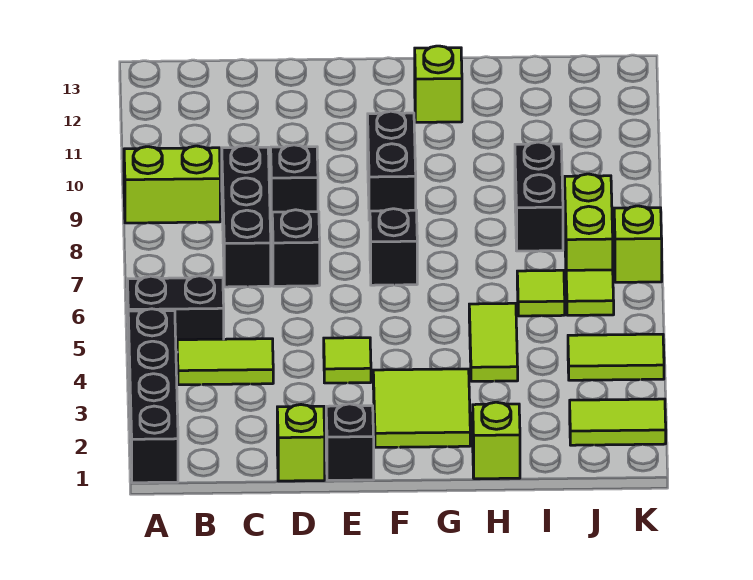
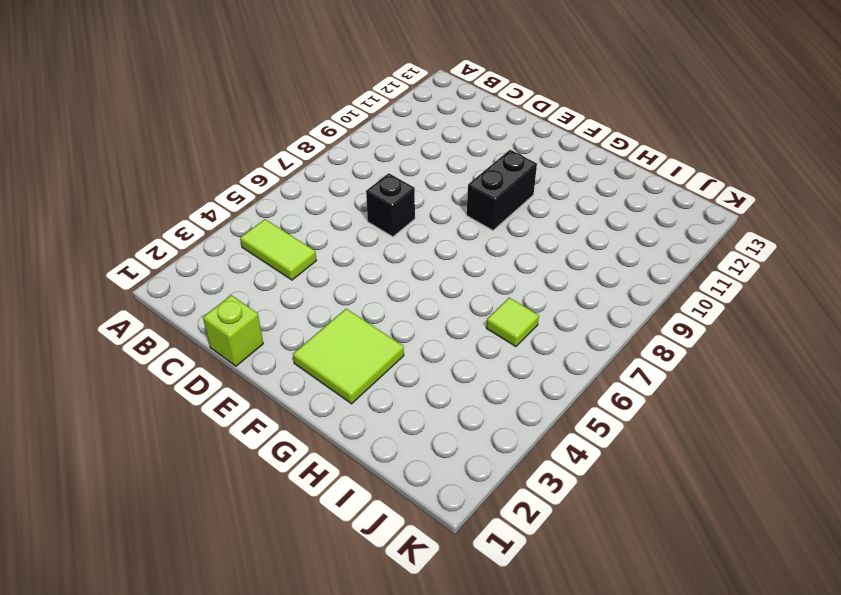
none -> black brick A1:A4 level 1
none -> black brick A5:B5 level 1
none -> lime brick A9:B9 level 1

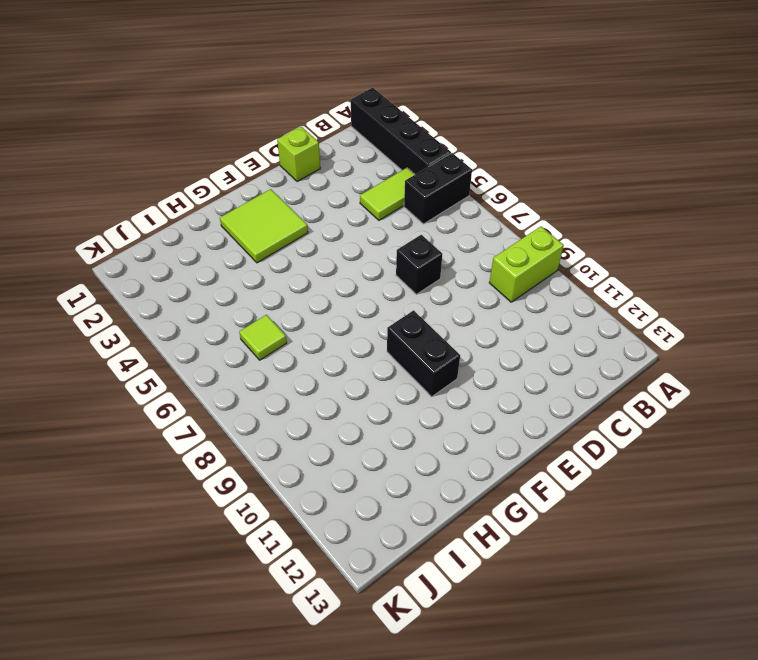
none -> black brick C7:C9 level 1
none -> black brick D9 level 1
none -> black brick E1 level 1

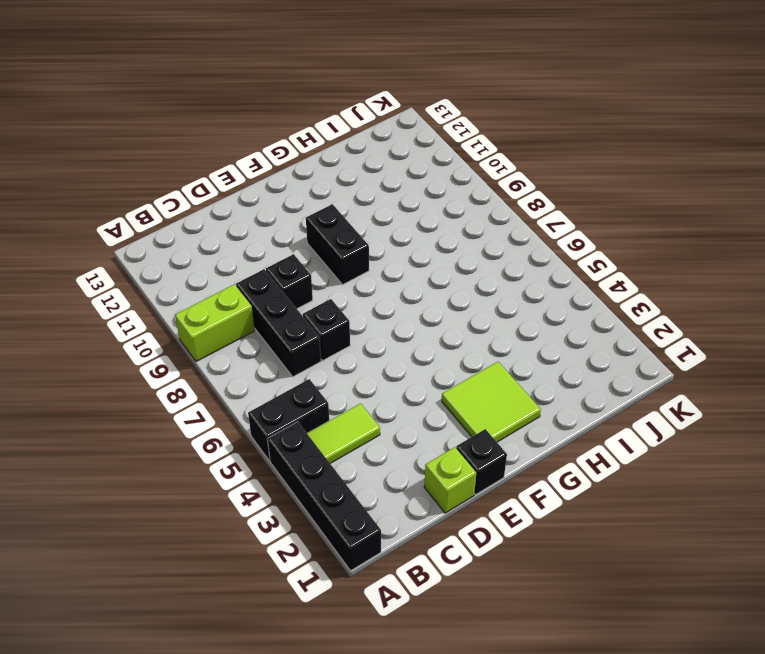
none -> lime tile E4 level 1
none -> black brick F7 level 1
none -> lime brick G12 level 1

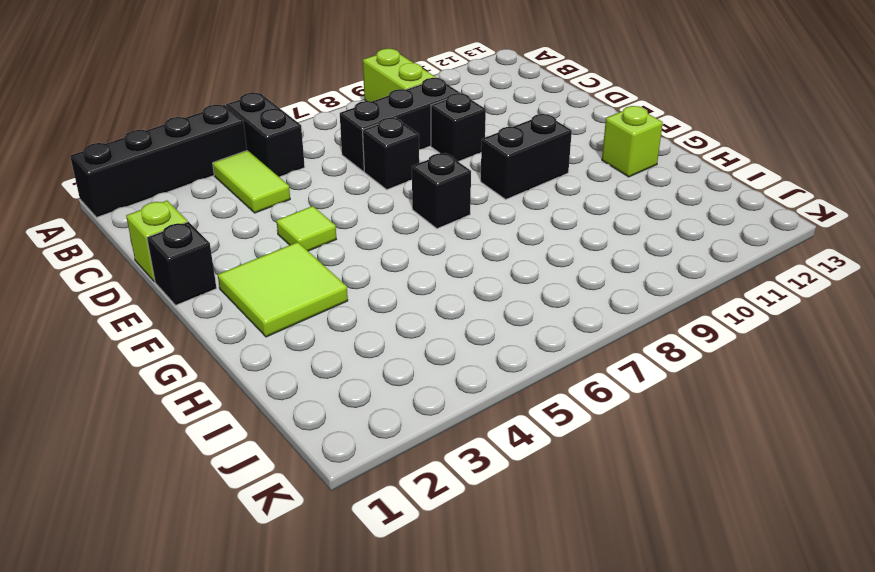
none -> lime brick H1 level 1
none -> lime tile H4:H5 level 1
none -> lime tile I6 level 1

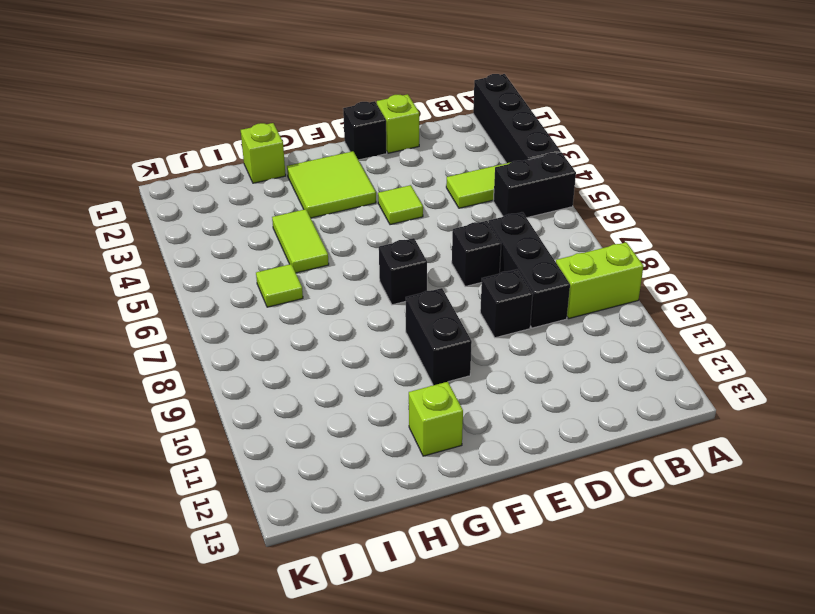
none -> black brick I8:I9 level 1
none -> lime tile J2:K2 level 1
none -> lime tile J4:K4 level 1

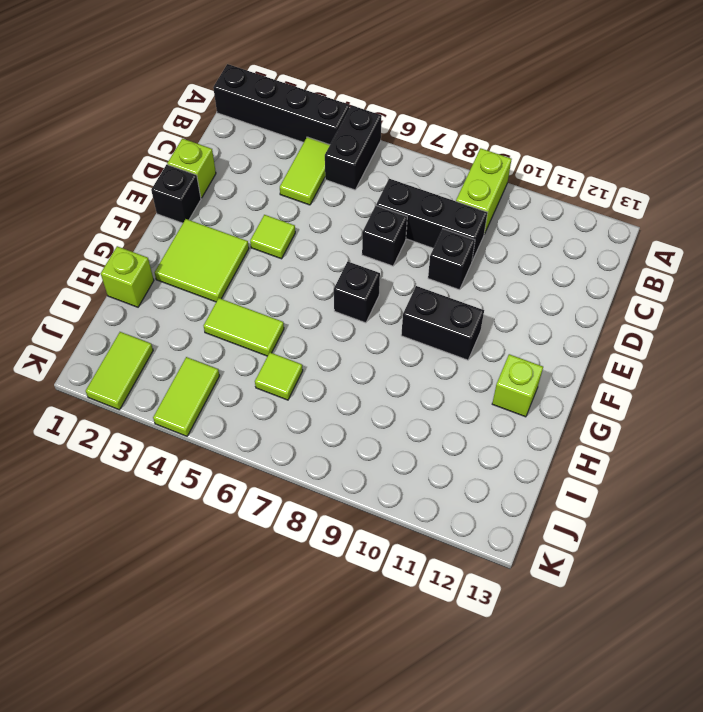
none -> black brick I8:I9 level 1
none -> lime tile J6 level 1
none -> lime brick J7:J8 level 1

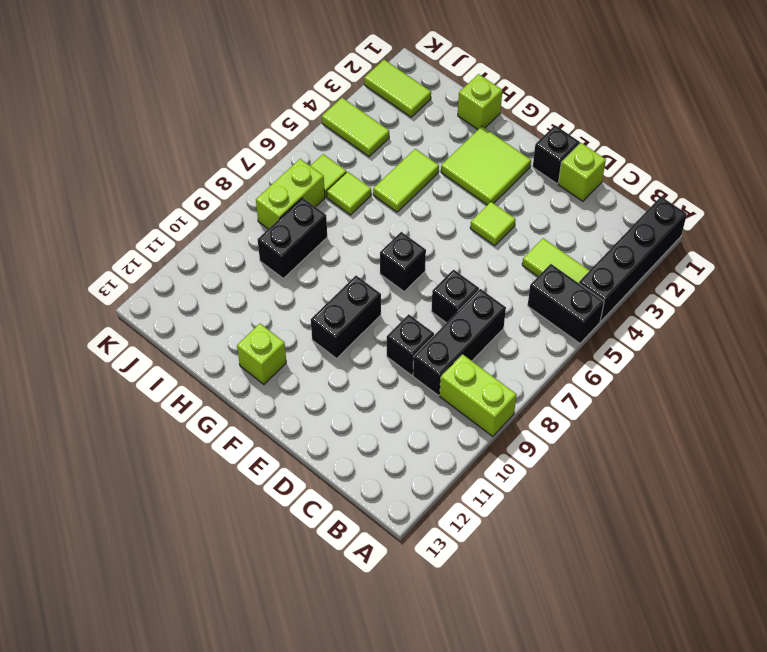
none -> lime brick K7 level 1

